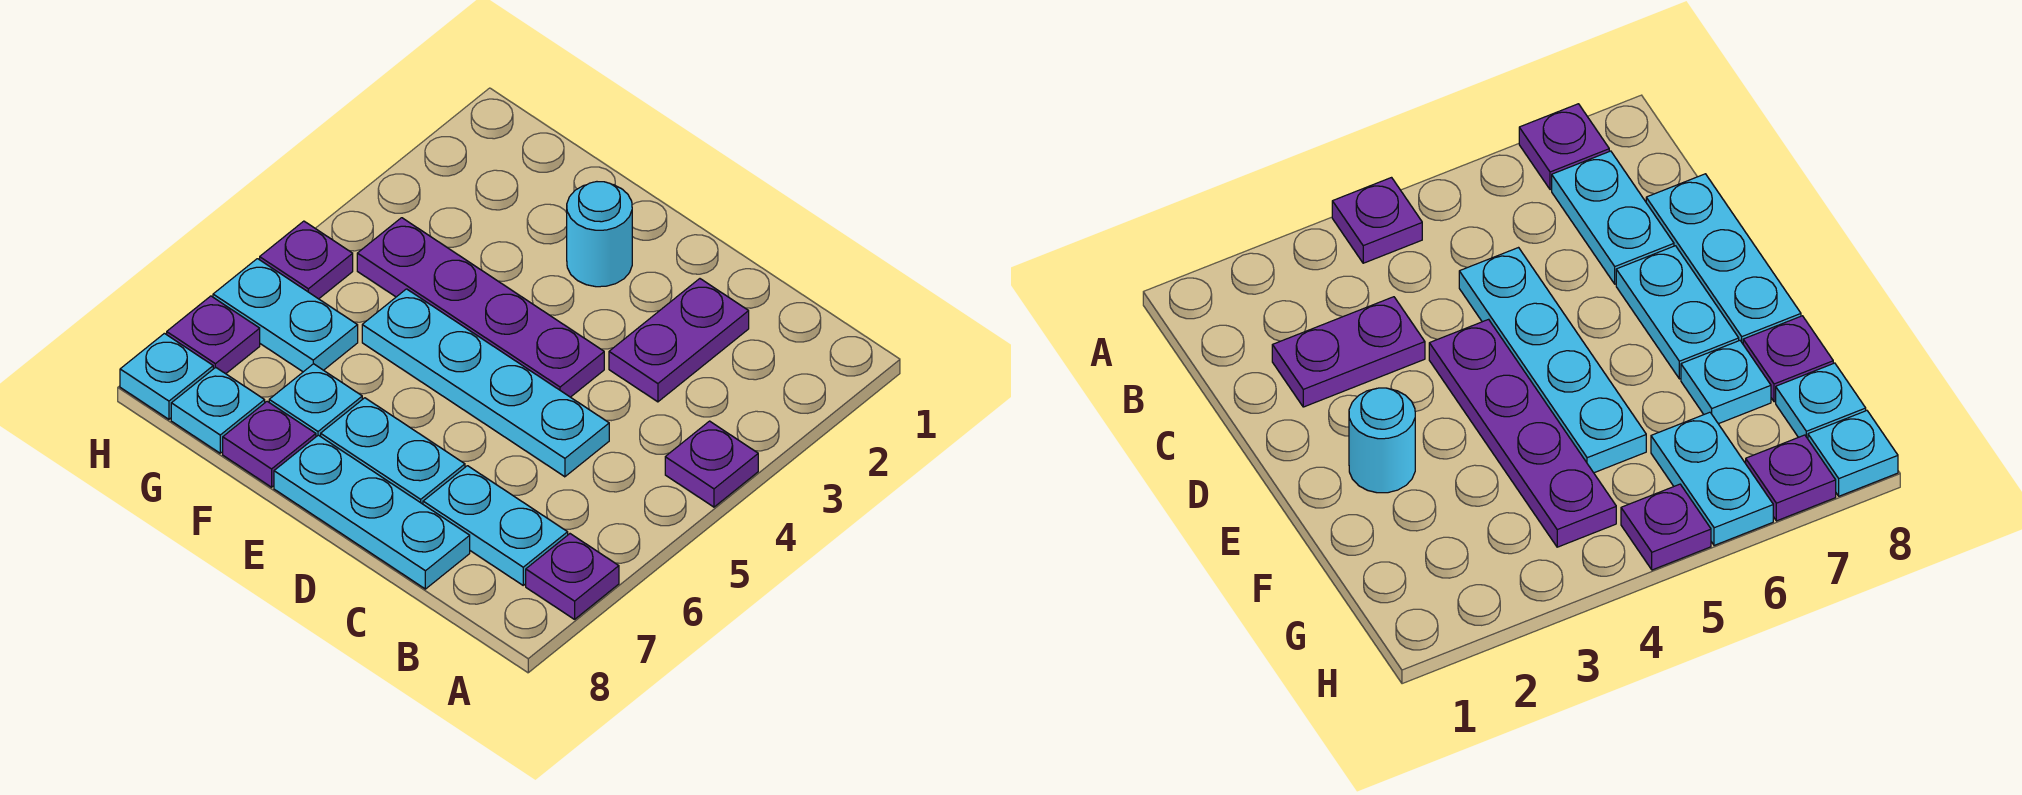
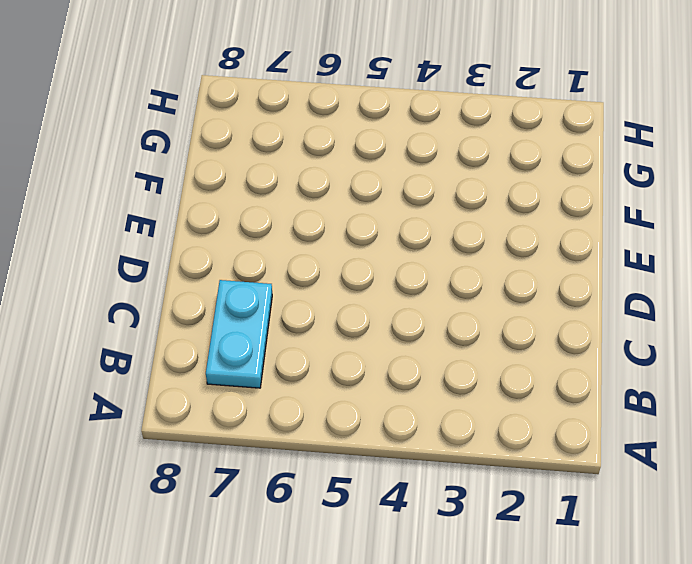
none -> purple plate A4 level 1
none -> purple plate A7 level 1
none -> purple plate C2:C3 level 1

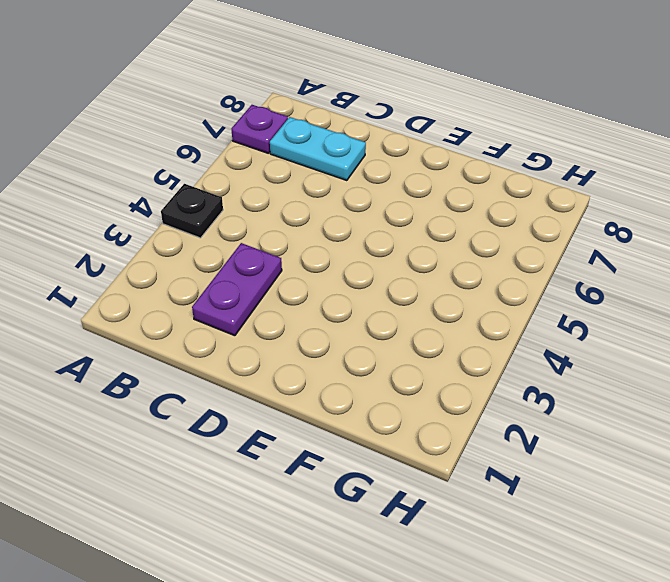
black plate A4 level 1 -> purple plate A4 level 1
none -> cyan plate C5:F5 level 1
none -> cyan plate C8:E8 level 1
none -> purple plate D4:G4 level 1

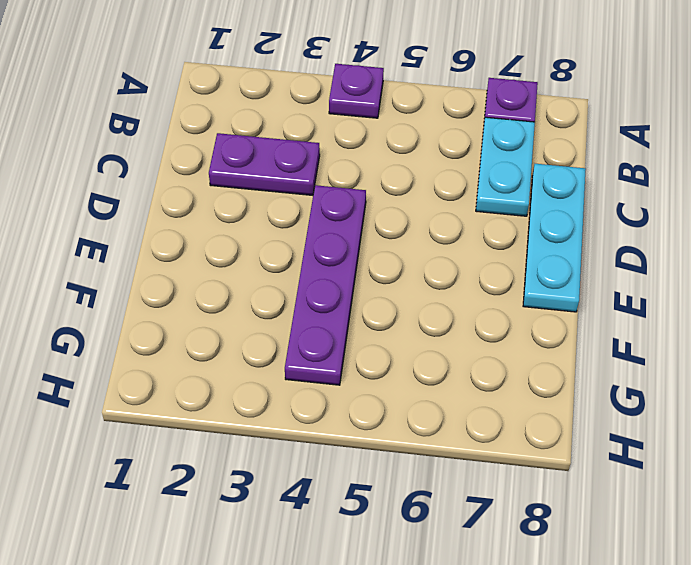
none -> cyan plate C5:F5 level 1
none -> cyan plate D7:E7 level 1
none -> cyan round brick E2 level 1

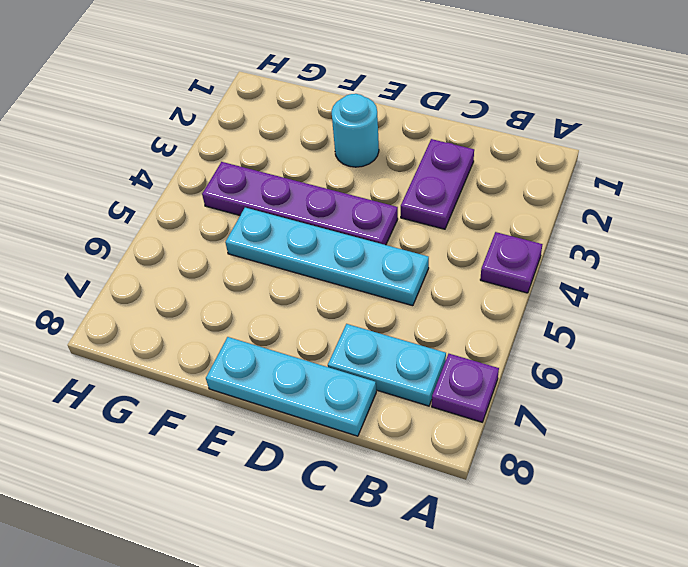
none -> cyan plate D7:E7 level 1
none -> cyan plate F7 level 1
none -> purple plate F8 level 1

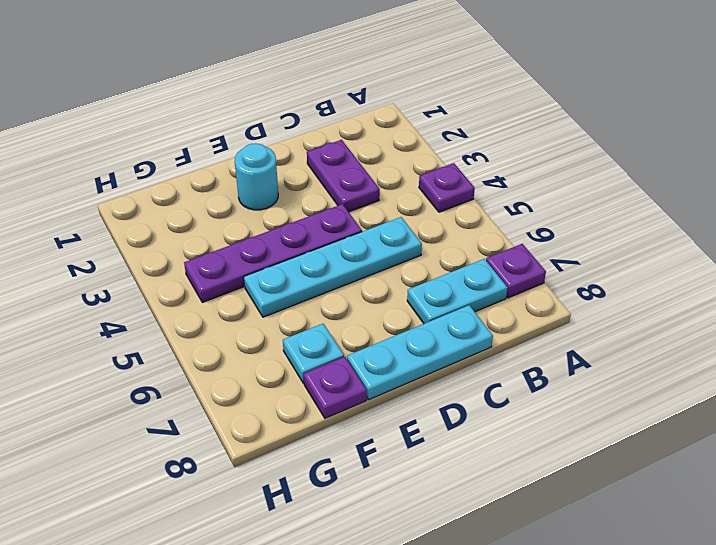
none -> cyan plate D7:E7 level 1
none -> cyan plate G6:H6 level 1
none -> cyan plate G8 level 1

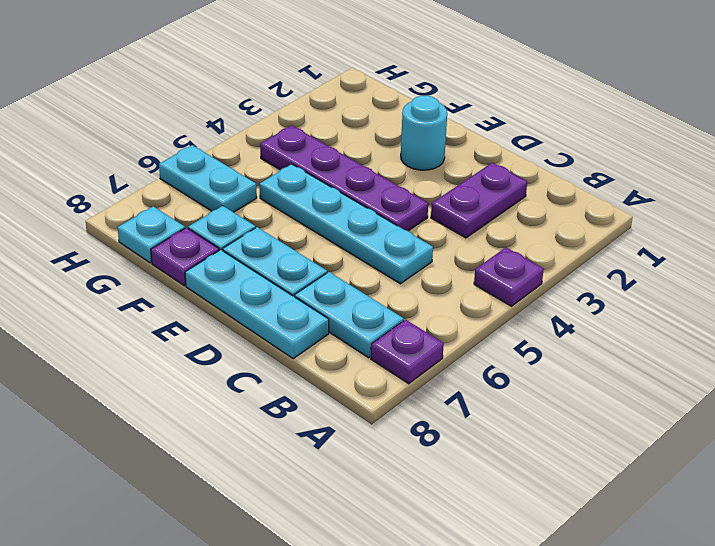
none -> purple plate H5 level 1
none -> purple plate H7 level 1
none -> cyan plate H8 level 1

